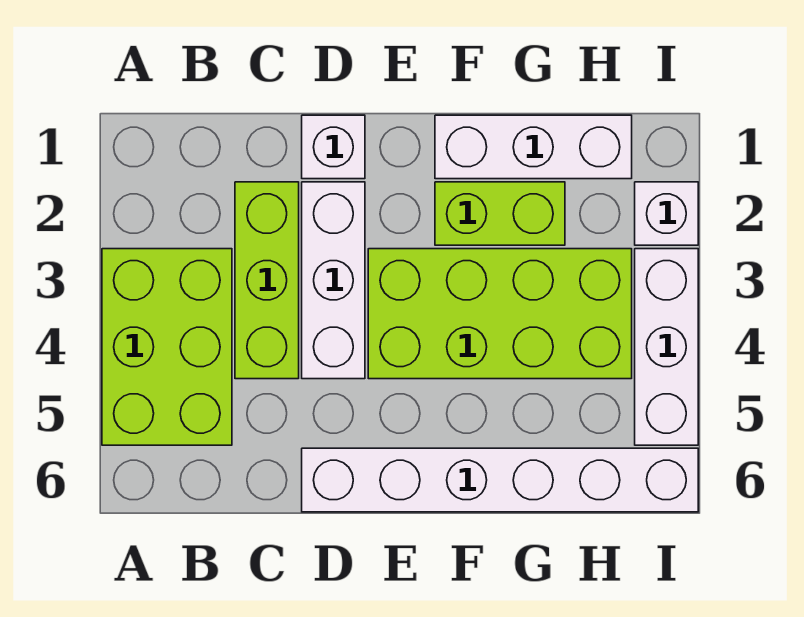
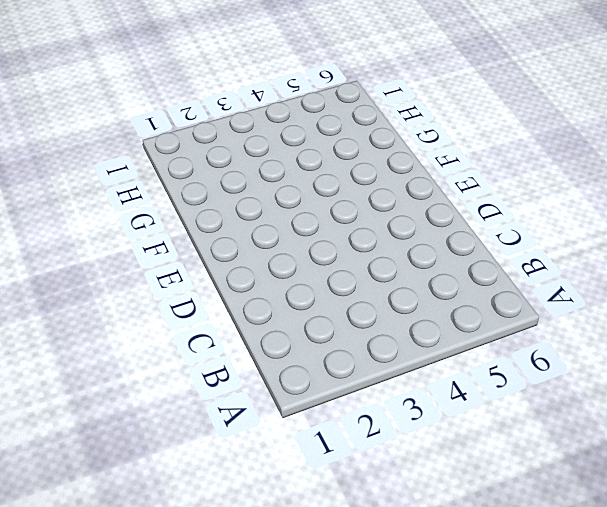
none -> lime brick A3:B5 level 1
none -> lime brick C2:C4 level 1

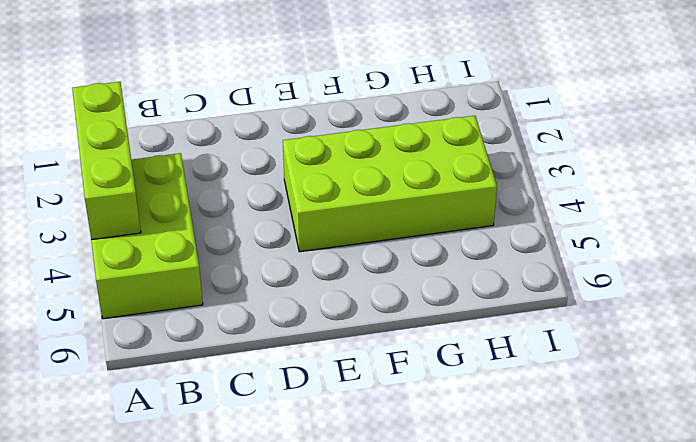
lime brick A2:A4 level 2 -> lime brick C2:C4 level 1
none -> white brick D1 level 1
none -> white brick D2:D4 level 1

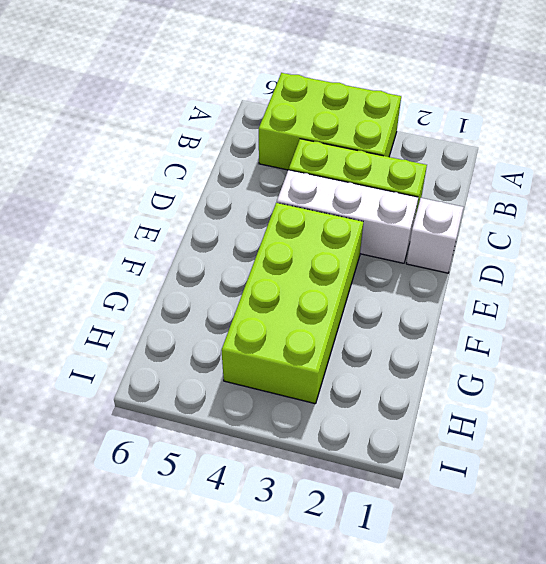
none -> white brick D6:I6 level 1
none -> white brick F1:H1 level 1

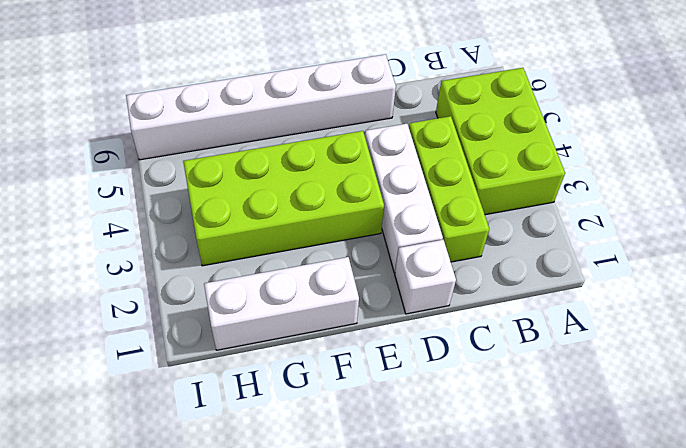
none -> lime brick F2:G2 level 1
none -> white brick I2 level 1

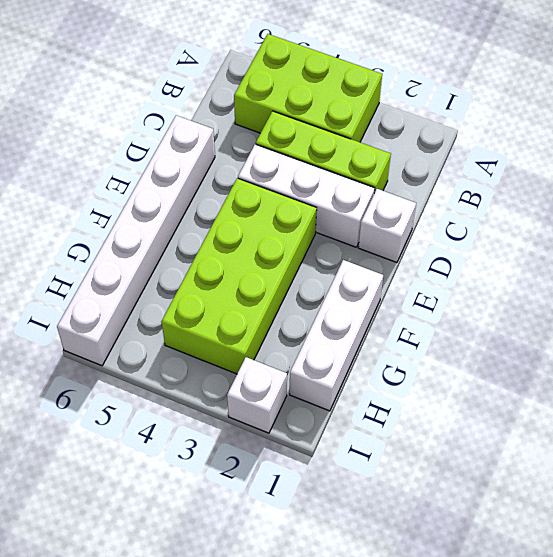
none -> lime brick F2:G2 level 1
none -> white brick I3:I5 level 1

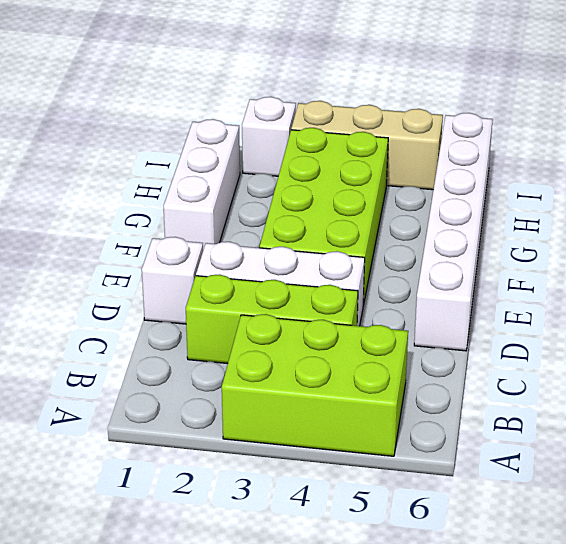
tan brick I3:I5 level 1 -> white brick I3:I5 level 1
none -> lime brick F2:G2 level 1

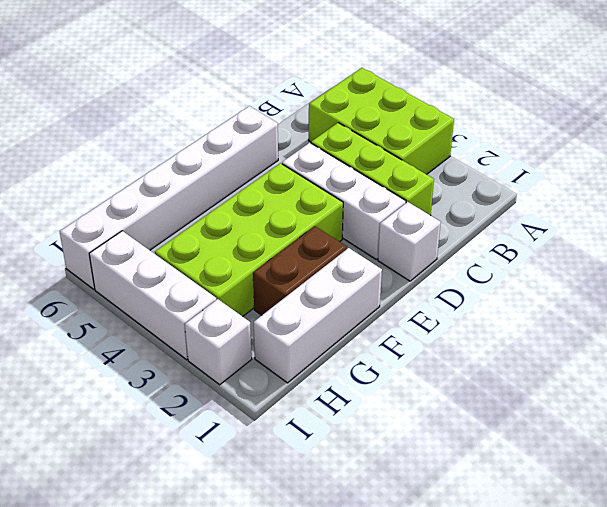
brown brick F2:G2 level 1 -> lime brick F2:G2 level 1

